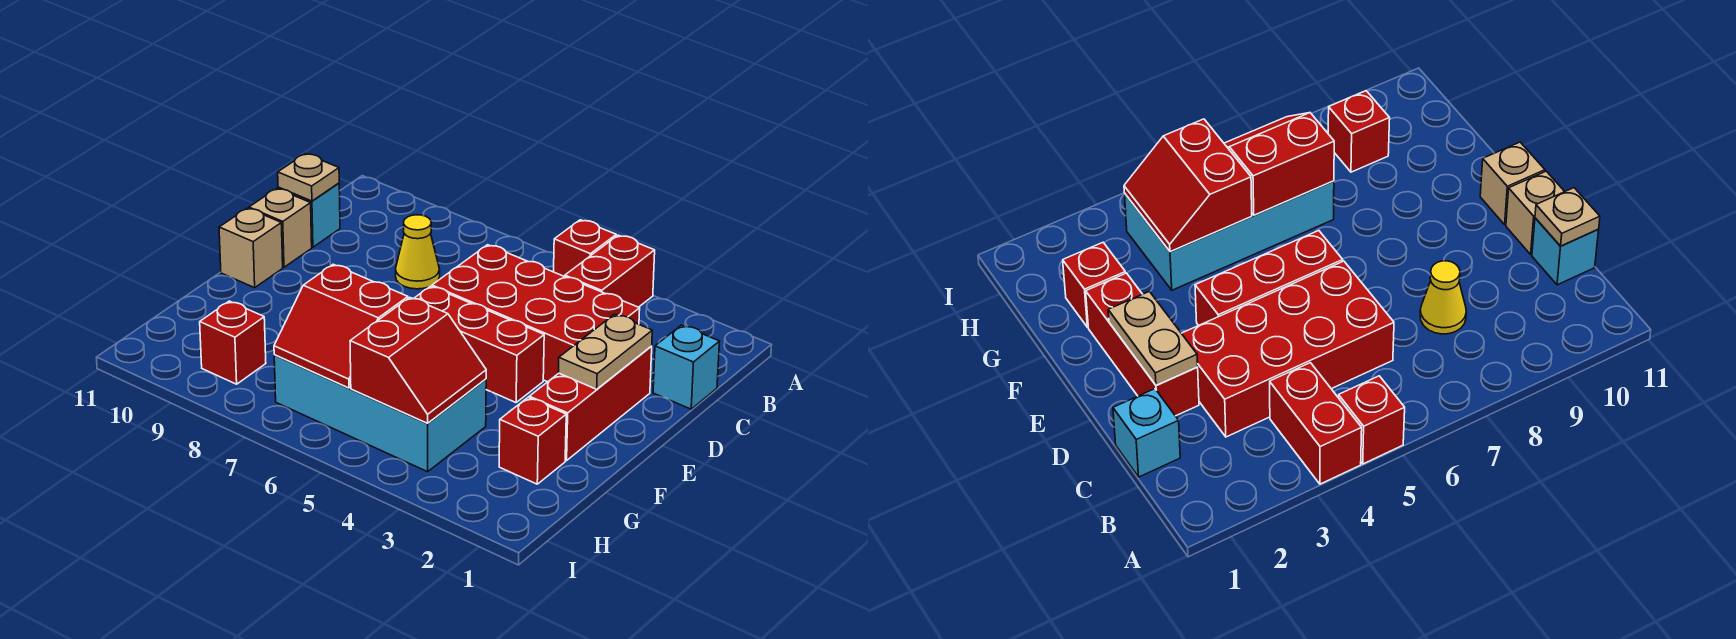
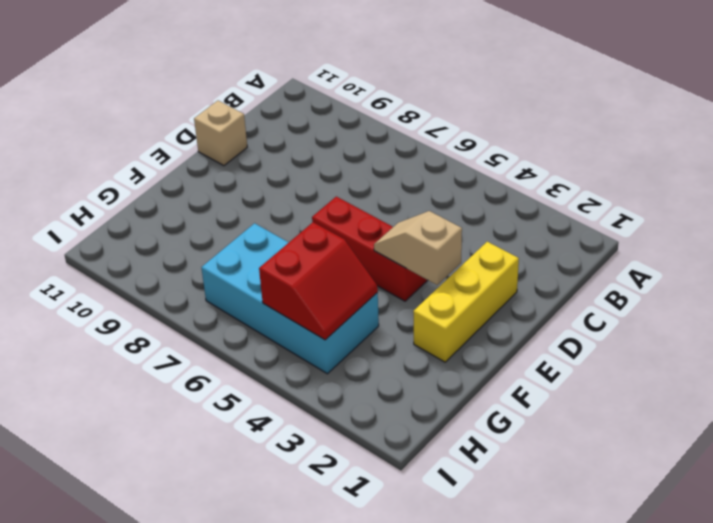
yellow brick D2:F2 level 1 -> red brick D2:F2 level 1
tan slope E3:E4 level 2 top 3 -> none
none -> red brick A4:B4 level 1
none -> red brick A5 level 1
none -> cyan brick C1 level 1

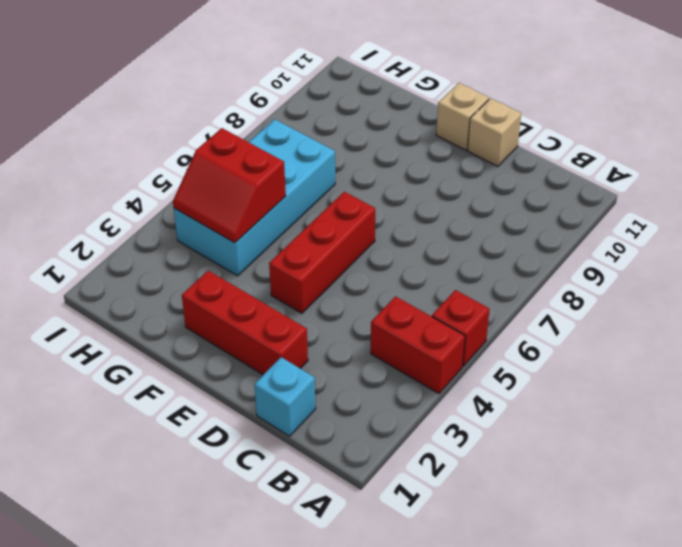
none -> red brick C3:D6 level 1
none -> yellow cone C8 level 1
none -> cyan brick C11 level 1

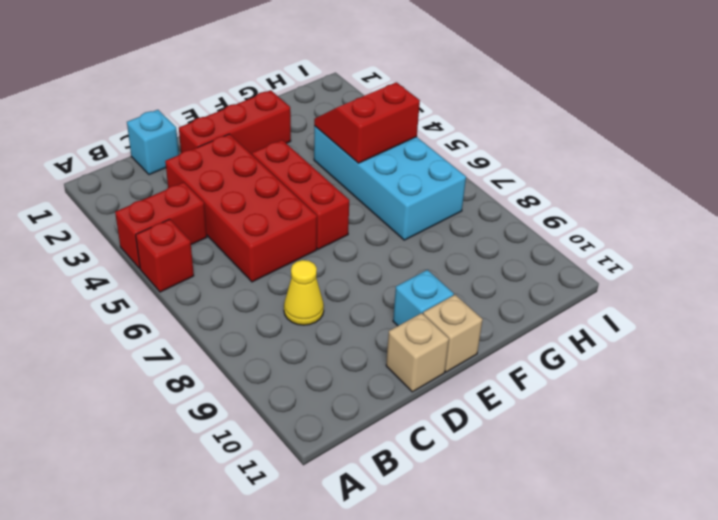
cyan brick E10 level 1 -> cyan brick C11 level 1
none -> red brick G2 level 1
none -> red brick H9 level 1
none -> tan plate C11 level 2

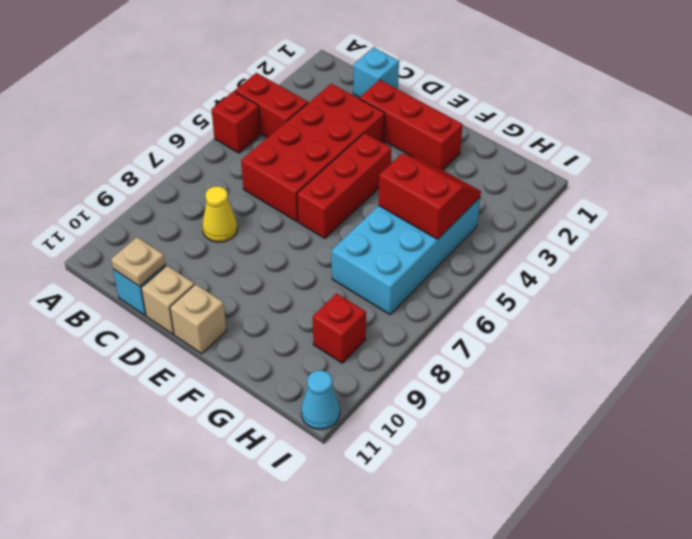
cyan cone I11 level 1 -> none
none -> red brick G2 level 1
none -> tan plate D2:E2 level 2
none -> red slope G6:H7 level 2 top G

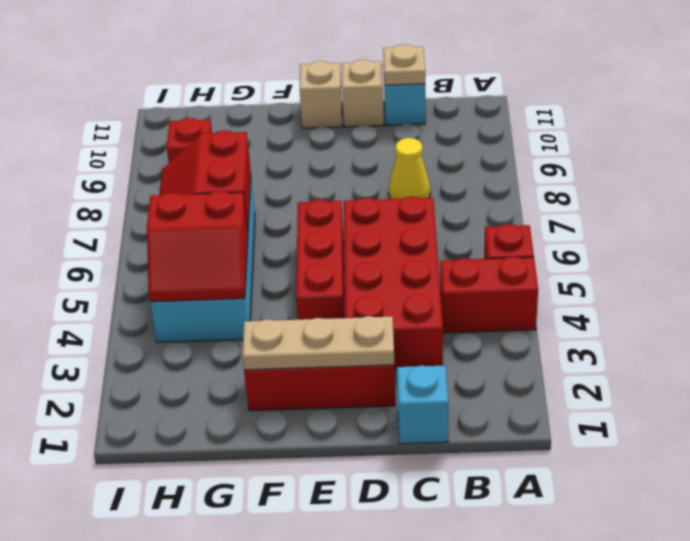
tan plate D2:F2 level 2 -> tan plate D2:E2 level 2
none -> red brick G2 level 1

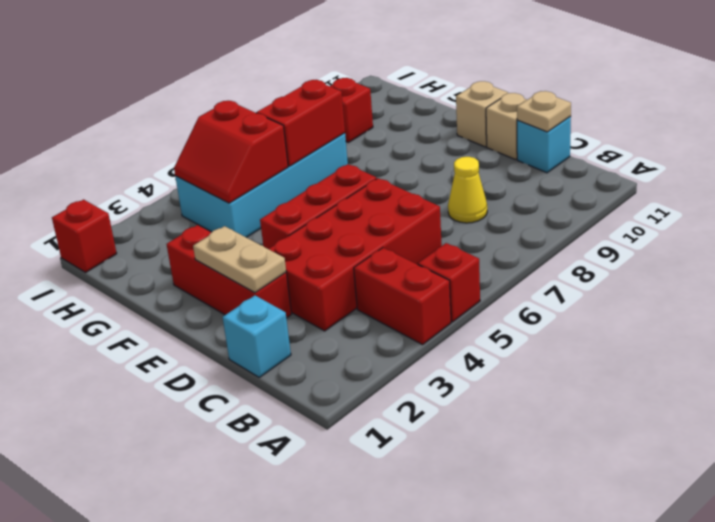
red brick I1 level 1 -> red brick G2 level 1

